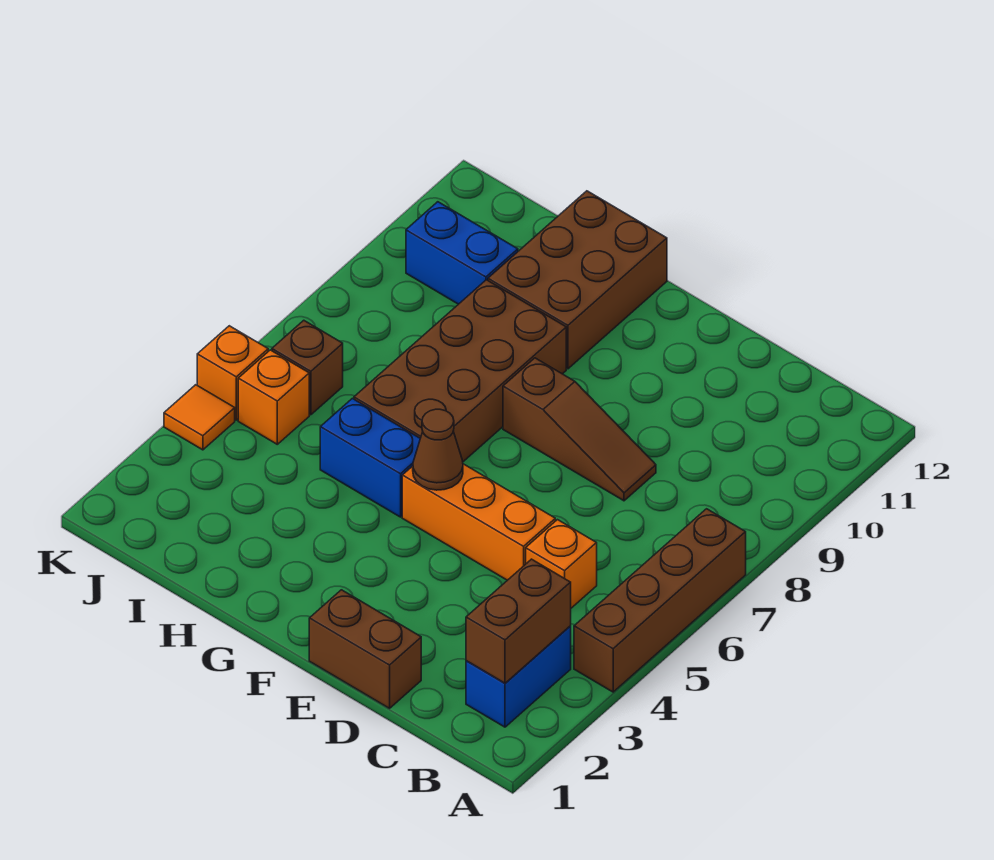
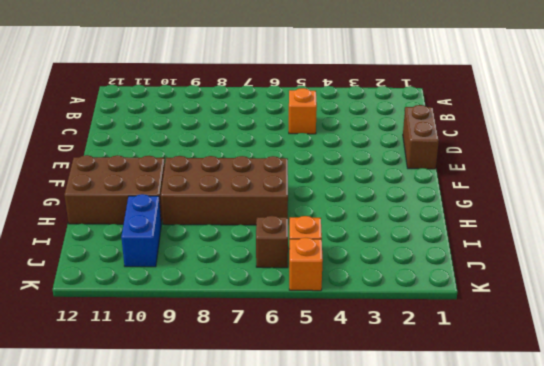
none -> brown brick A4:A7 level 1
none -> blue brick B2:B3 level 1
none -> orange brick D5:F5 level 1

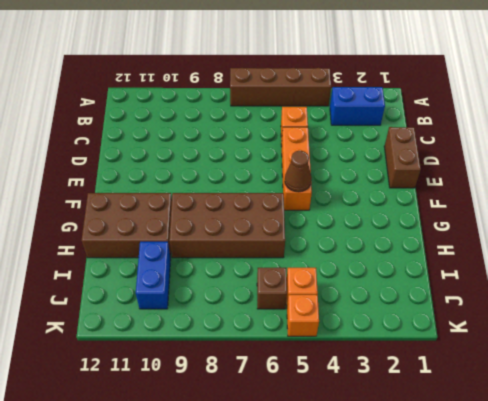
none -> brown slope D8:F8 level 1 top F
none -> blue brick G5:H5 level 1
none -> orange tile K4 level 1

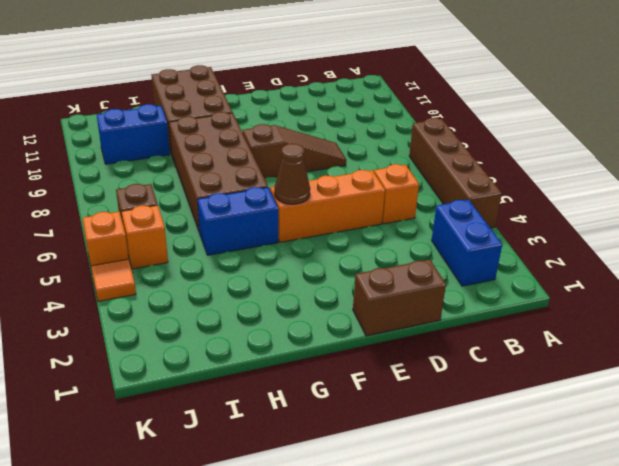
none -> brown brick B2:B3 level 2

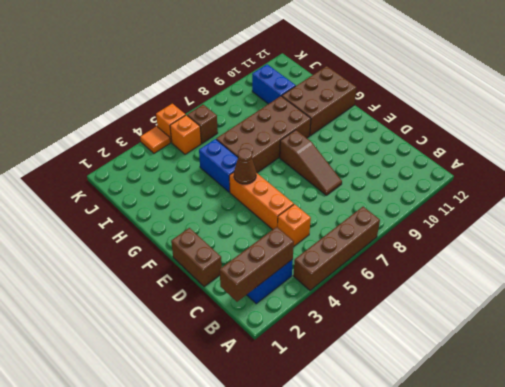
brown brick B1:B3 level 2 -> brown brick B2:B3 level 2

